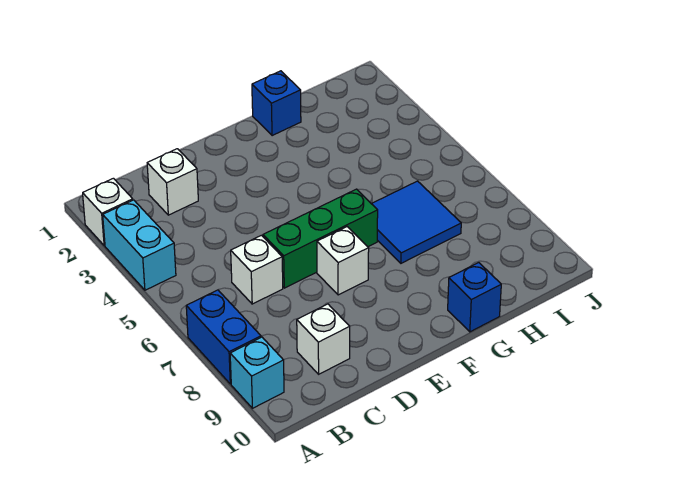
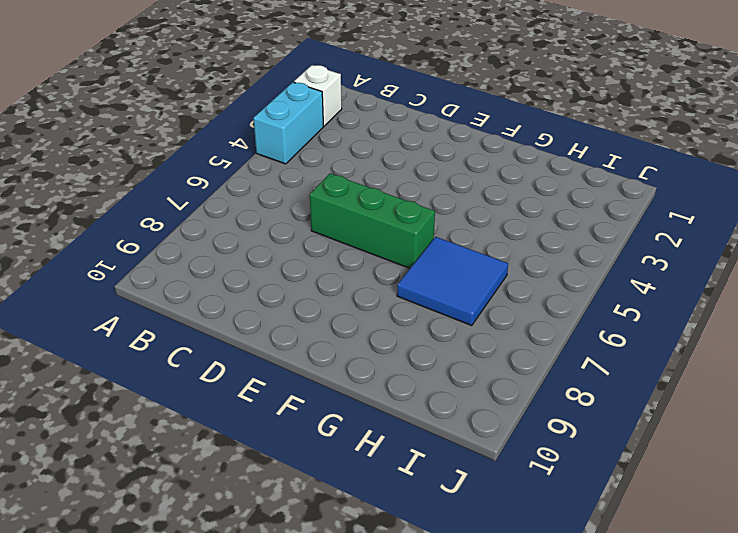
none -> blue brick A7:A8 level 1
none -> cyan brick A9 level 1
none -> white brick C2 level 1

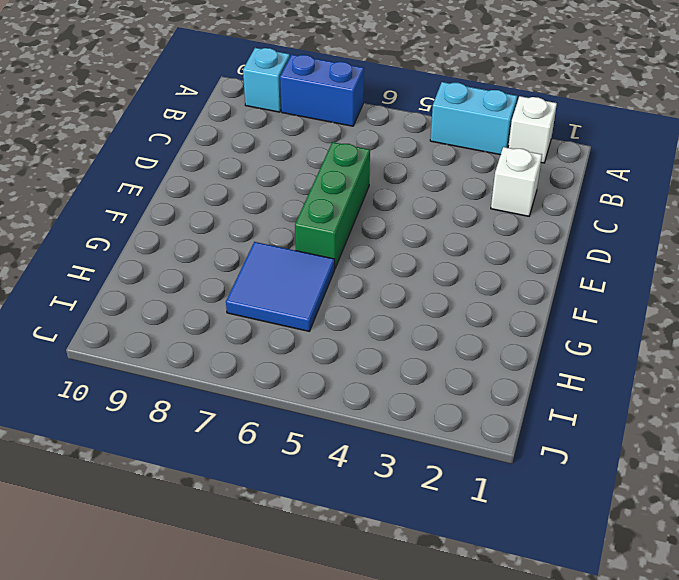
none -> white brick C6 level 1
none -> white brick C9 level 1
none -> white brick E7 level 1

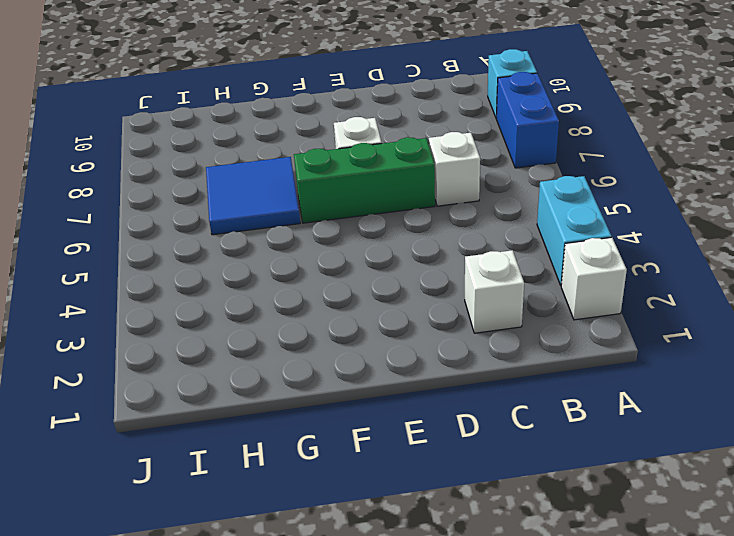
none -> white brick C9 level 1
none -> blue brick G1 level 1
none -> blue brick G10 level 1

